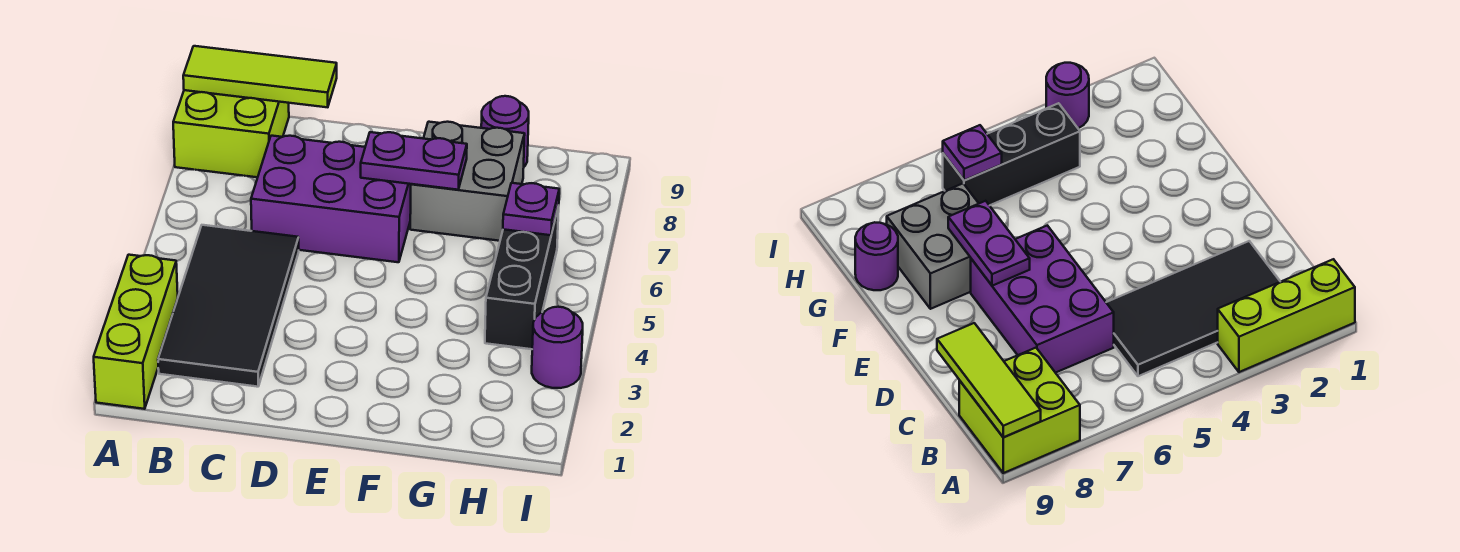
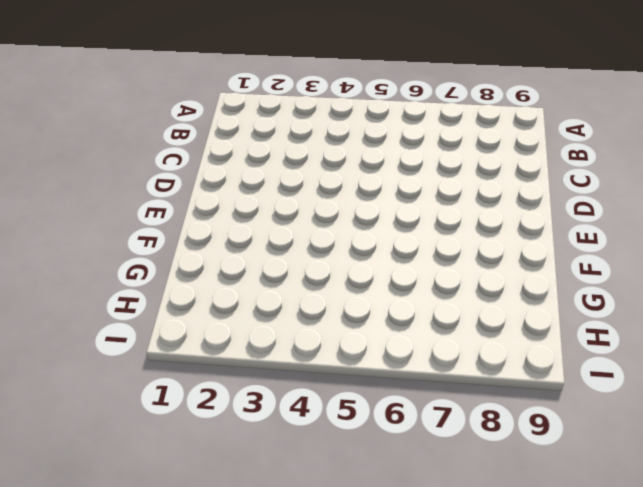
none -> lime brick A1:A3 level 1
none -> lime brick A8:B9 level 1

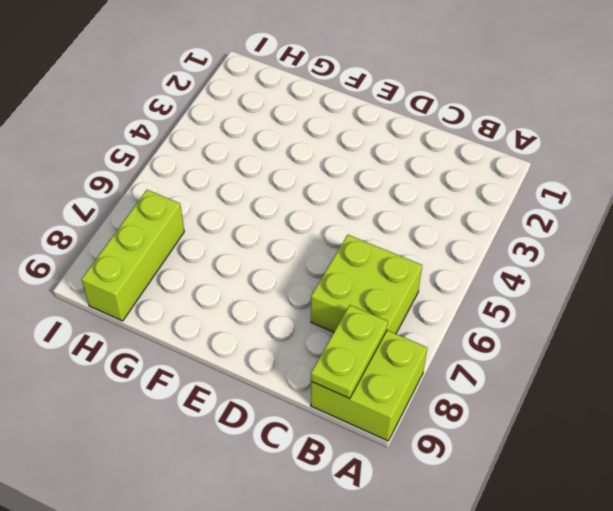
lime brick B6:C7 level 1 -> purple brick C6:E7 level 1
lime plate B8:B9 level 2 -> lime tile A9:C9 level 2
lime brick H7:H9 level 1 -> lime brick A1:A3 level 1
none -> black tile B2:C5 level 1
none -> grey brick F7:G8 level 1

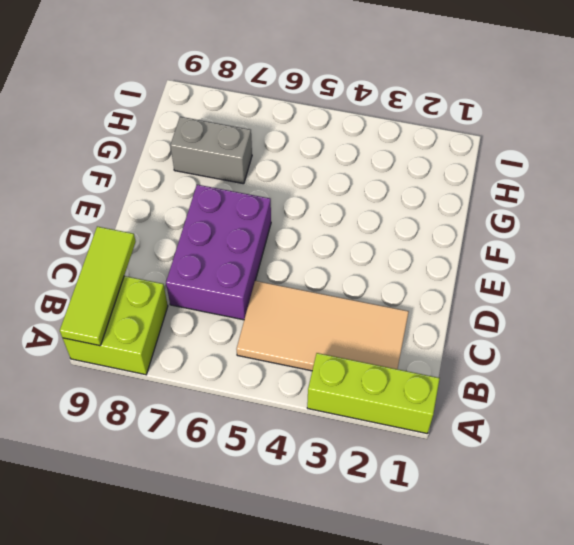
tan tile B2:C5 level 1 -> black tile B2:C5 level 1
grey brick G7:G8 level 1 -> grey brick F7:G8 level 1
none -> purple round brick G9 level 1
none -> black brick H4:H6 level 1

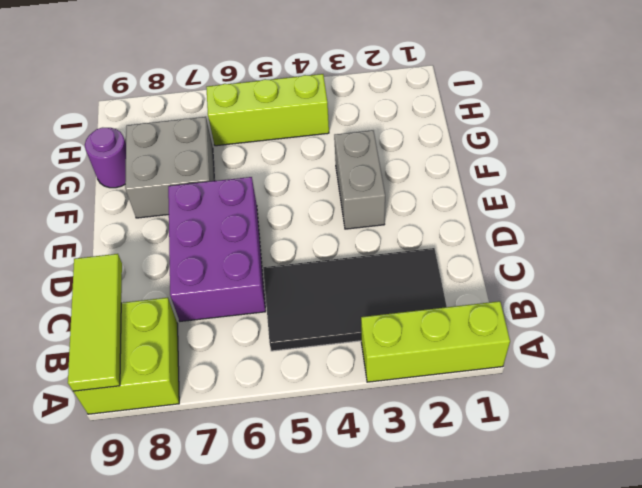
grey brick E3:F3 level 1 -> none
lime brick H4:H6 level 1 -> black brick H4:H6 level 1
none -> purple round brick I3 level 1
none -> purple plate E7:F7 level 2

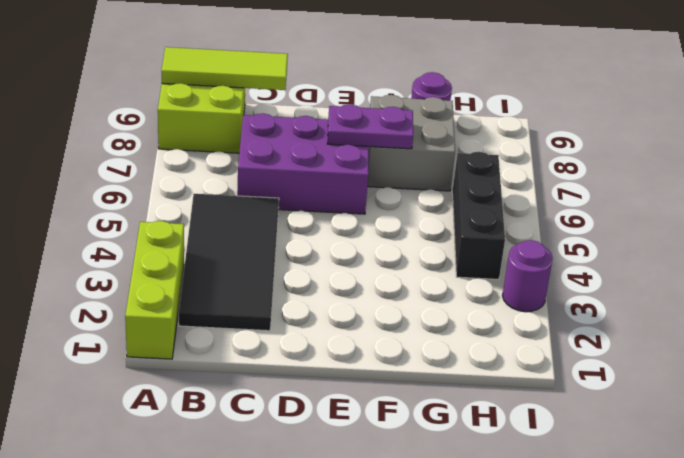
none -> purple plate H6 level 2

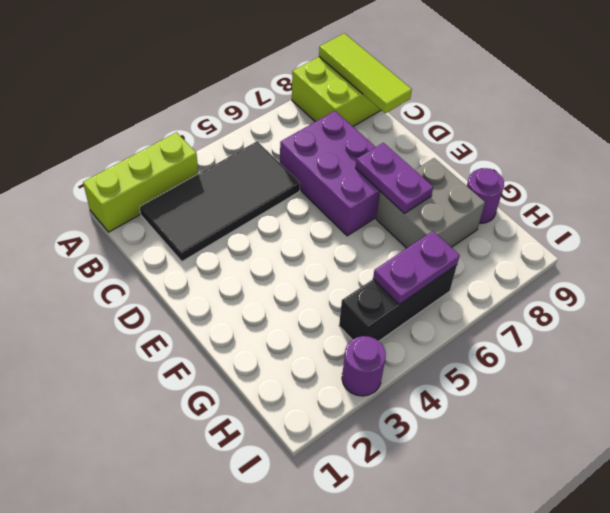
purple plate H5:H6 level 2 -> purple plate H6 level 2

